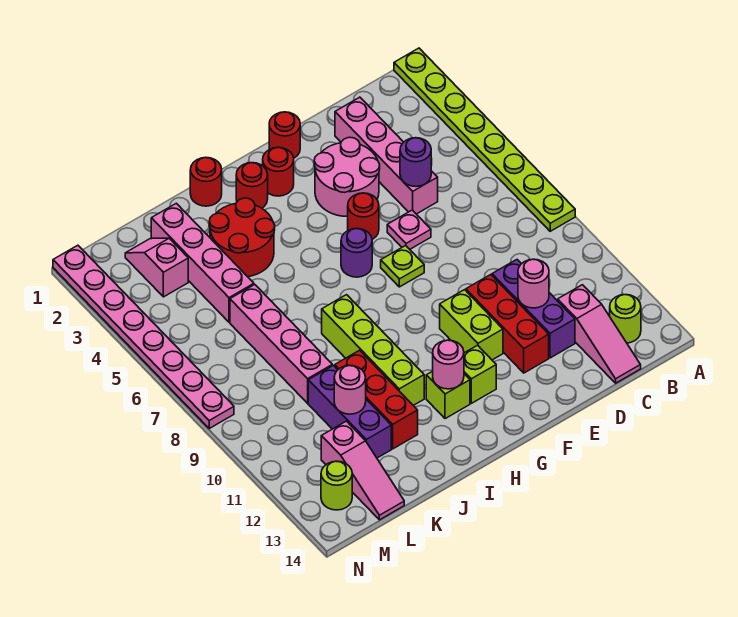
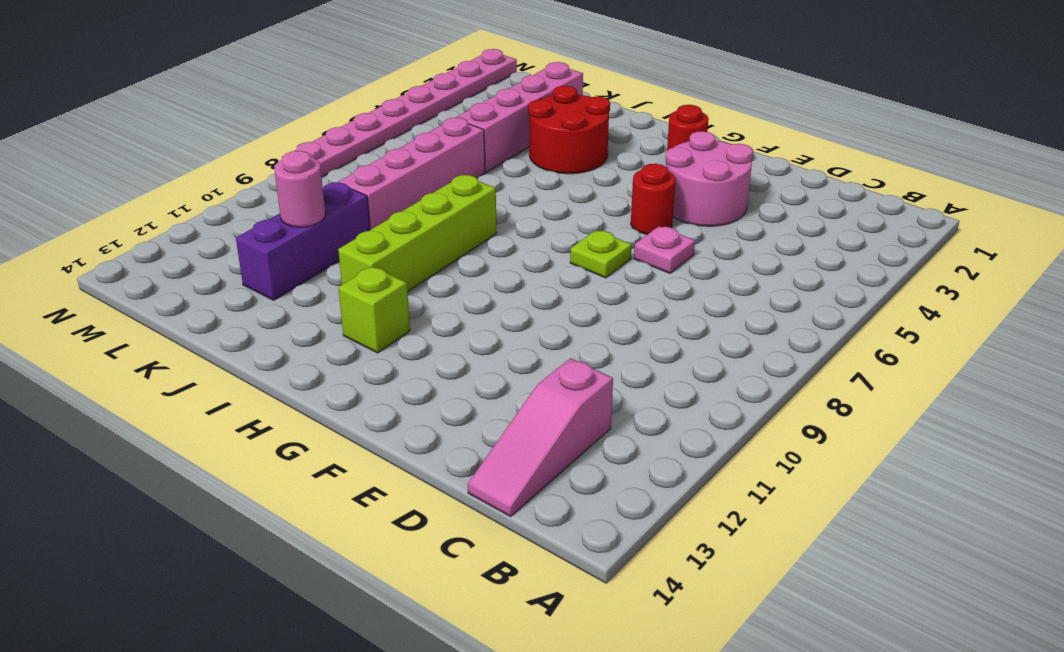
none -> lime plate A1:A8 level 1
none -> lime round brick B13 level 1
none -> pink brick D2:D5 level 1
none -> purple brick D10:D12 level 1

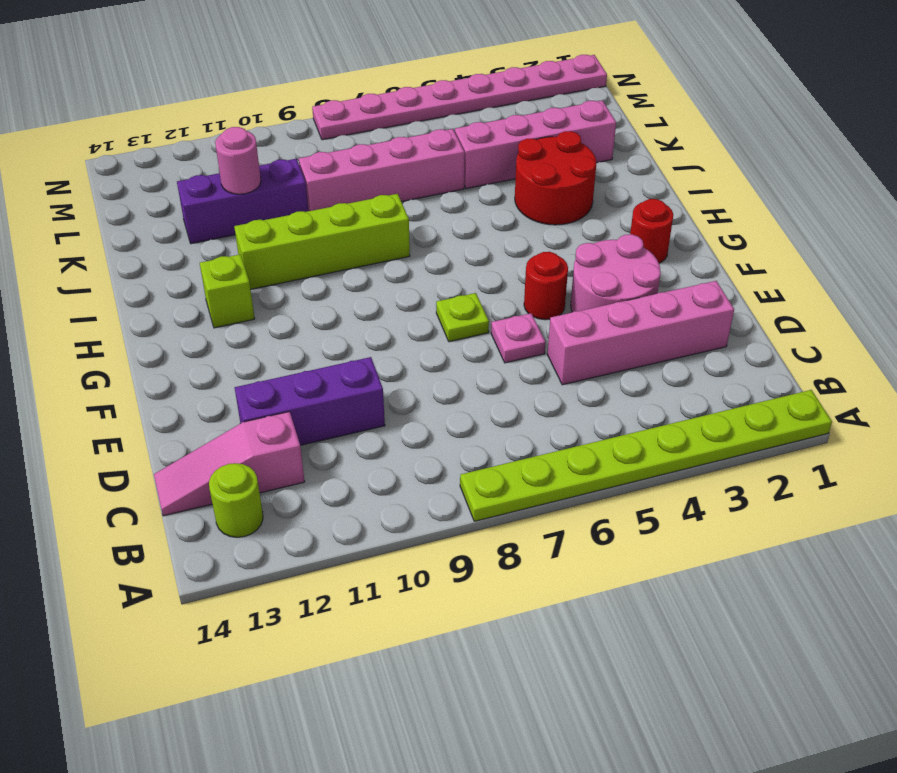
none -> red brick E10:E12 level 1
none -> red round brick F1 level 1
none -> lime brick F10:F11 level 1
none -> purple round brick G6 level 1

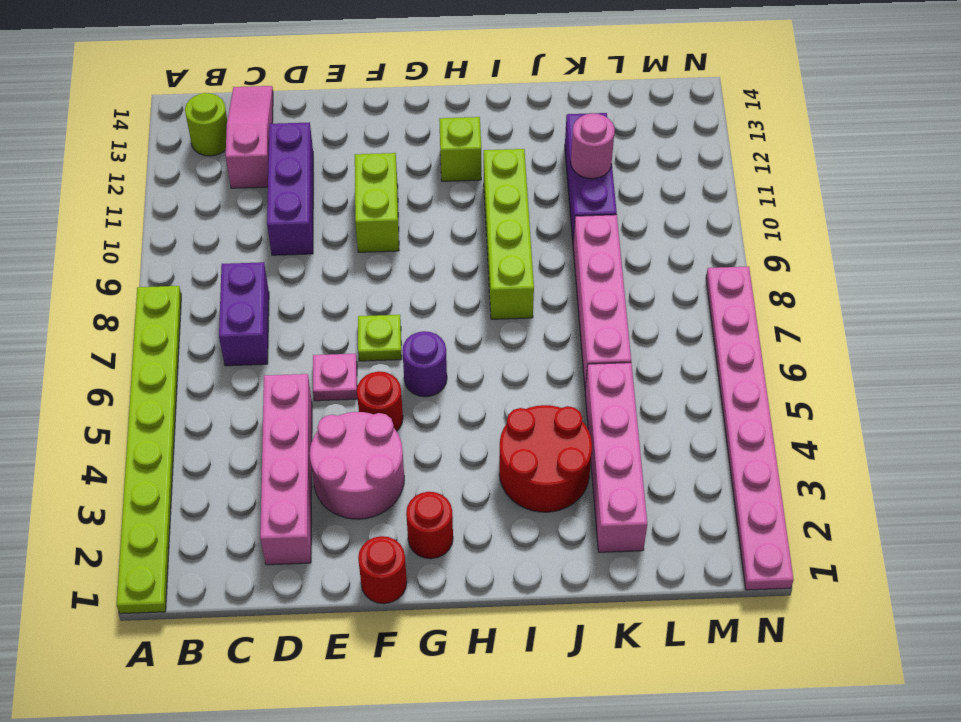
purple brick C7:C8 level 1 -> none
none -> red brick E10:E12 level 1
none -> lime brick G12 level 1
none -> red round brick H2 level 1
none -> red round brick I1 level 1

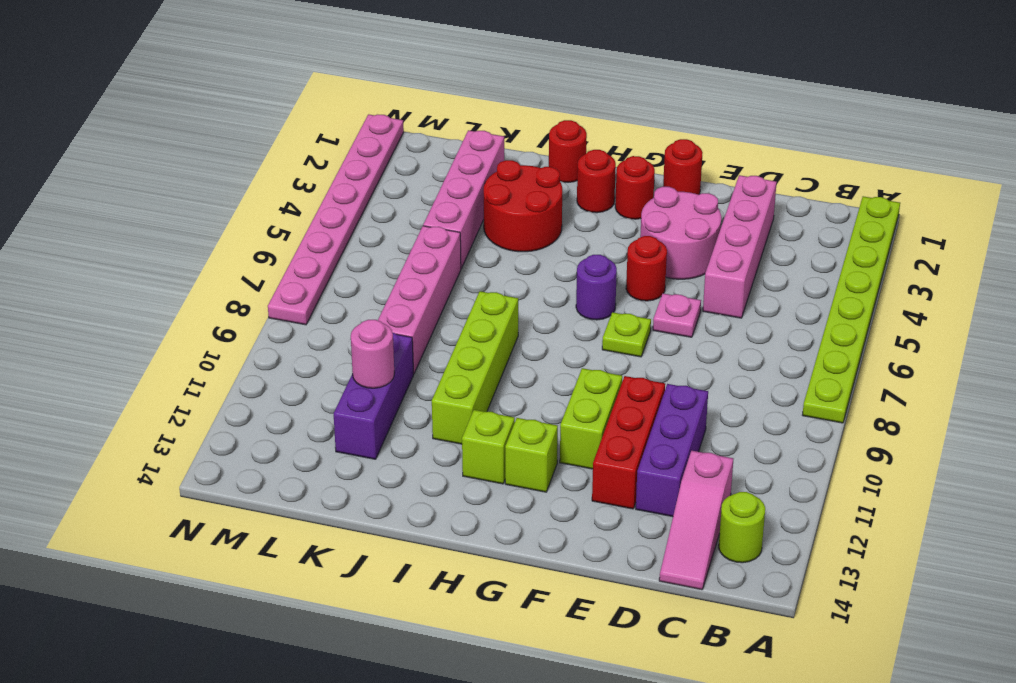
none -> red brick J10:J12 level 1
none -> pink slope L2:L3 level 1 top 3
none -> pink slope L12:L14 level 1 top 12
none -> lime round brick M13 level 1

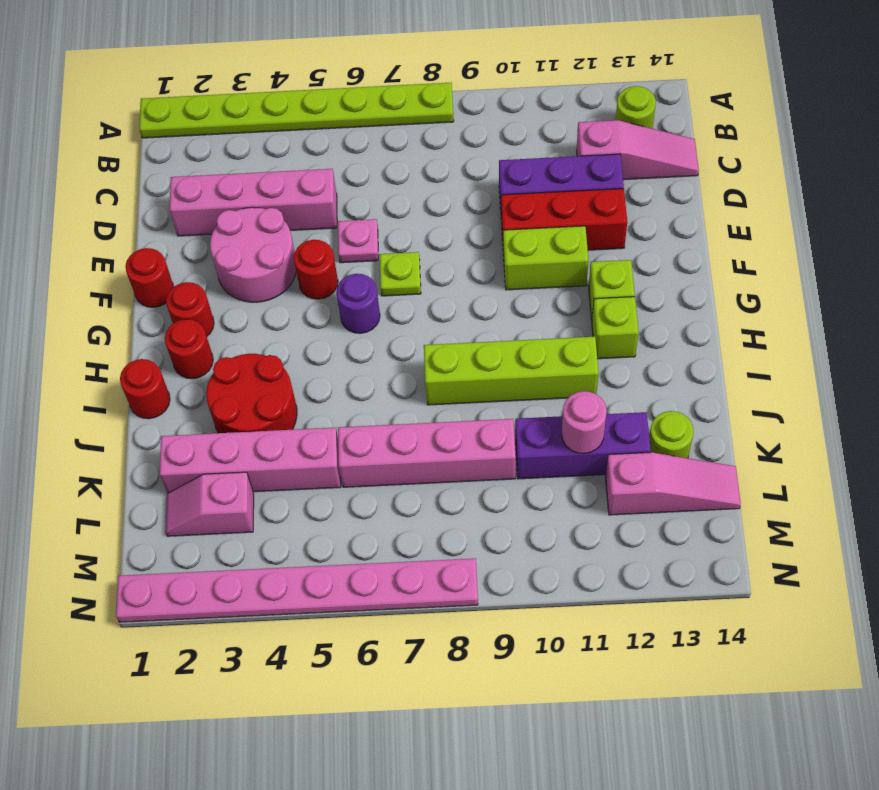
lime round brick K13 level 1 -> lime round brick M13 level 1
none -> red brick J10:J12 level 1
none -> purple round brick D5 level 2
none -> pink round brick D11 level 2
none -> pink round brick H12 level 2

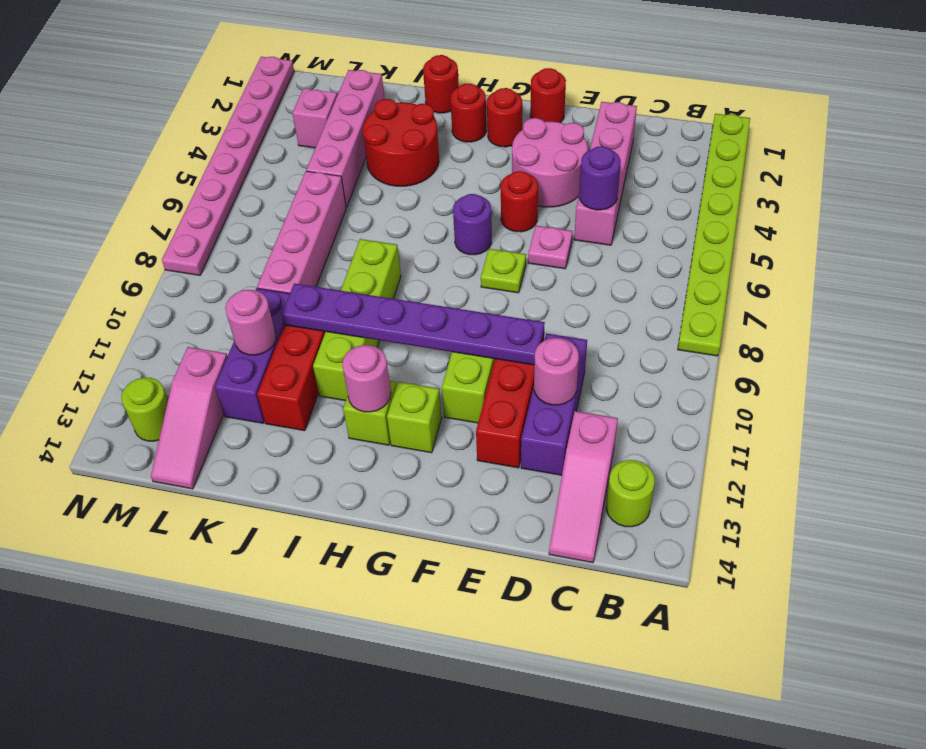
purple plate E10:J10 level 2 -> none

